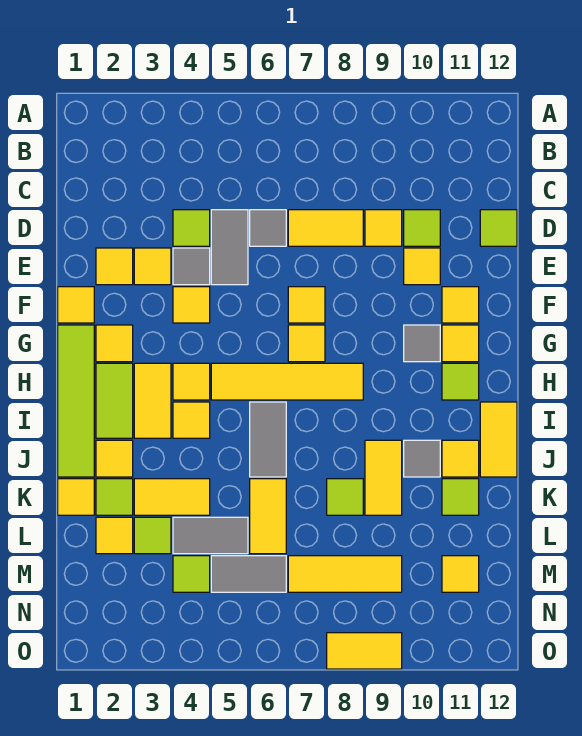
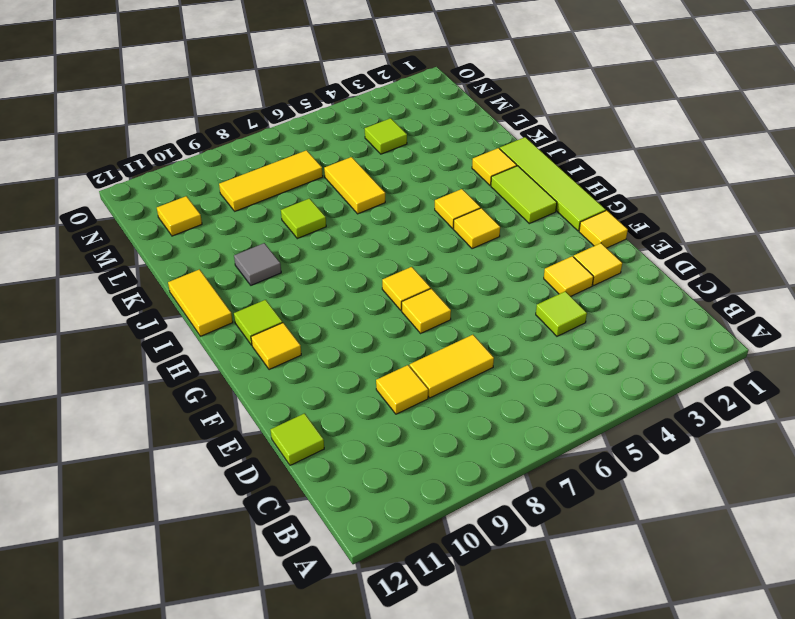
none -> grey tile D5:E5 level 1
none -> grey tile D6 level 1
none -> lime tile D10 level 1
none -> grey tile E4 level 1

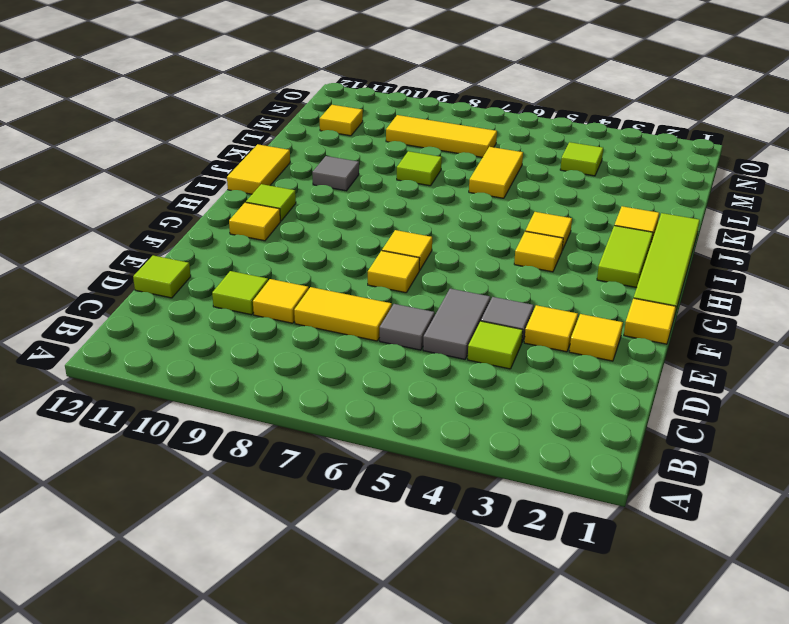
none -> yellow tile E10 level 1
none -> yellow tile F4 level 1
none -> yellow tile F11 level 1
none -> yellow tile G2 level 1

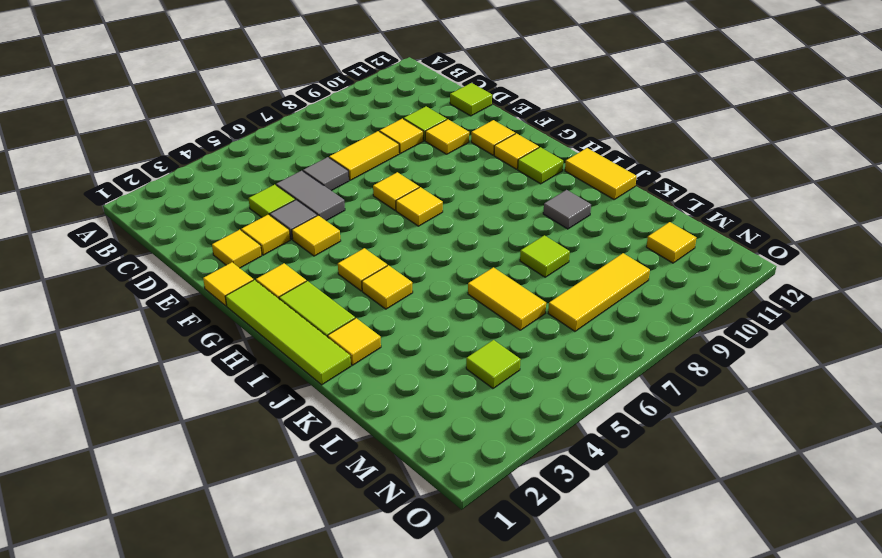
none -> grey tile G10 level 1
none -> yellow tile H3:I3 level 1
none -> yellow tile H5:H8 level 1
none -> grey tile I6:J6 level 1

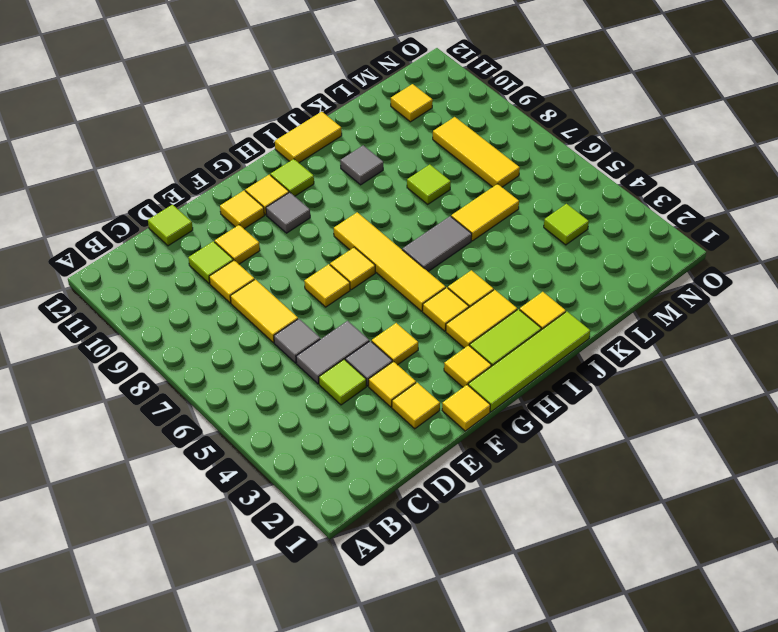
none -> yellow tile J9:K9 level 1
none -> yellow tile J11 level 1
none -> yellow tile K1 level 1
none -> lime tile K2 level 1

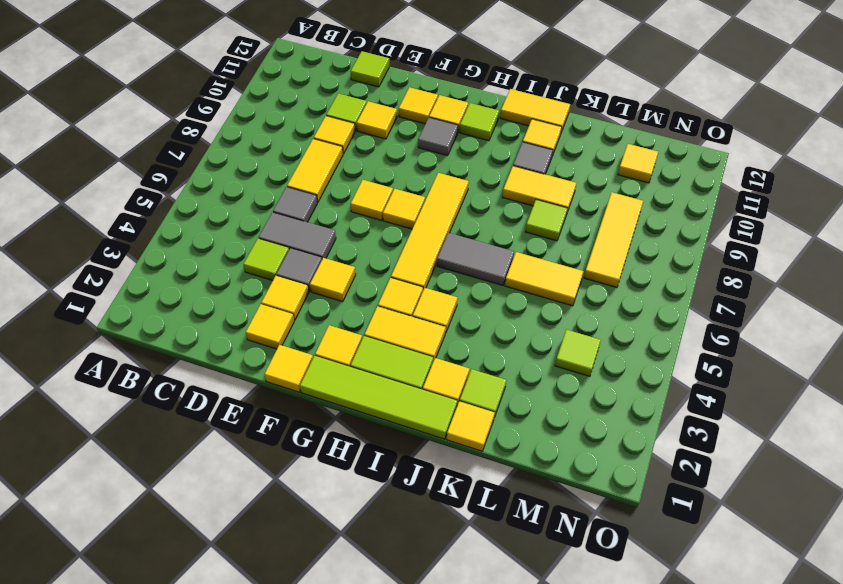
none -> yellow tile K3:K4 level 1
none -> lime tile K11 level 1
none -> yellow tile L2 level 1
none -> lime tile L3 level 1

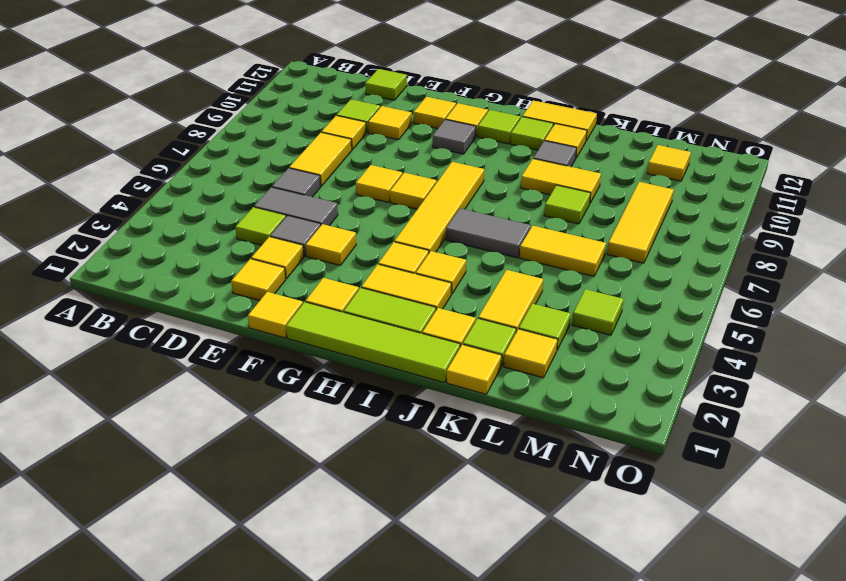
lime tile I11 level 1 -> lime tile K11 level 1
none -> grey tile L4:L5 level 1
none -> grey tile M5:M6 level 1
none -> yellow tile O8:O9 level 1

